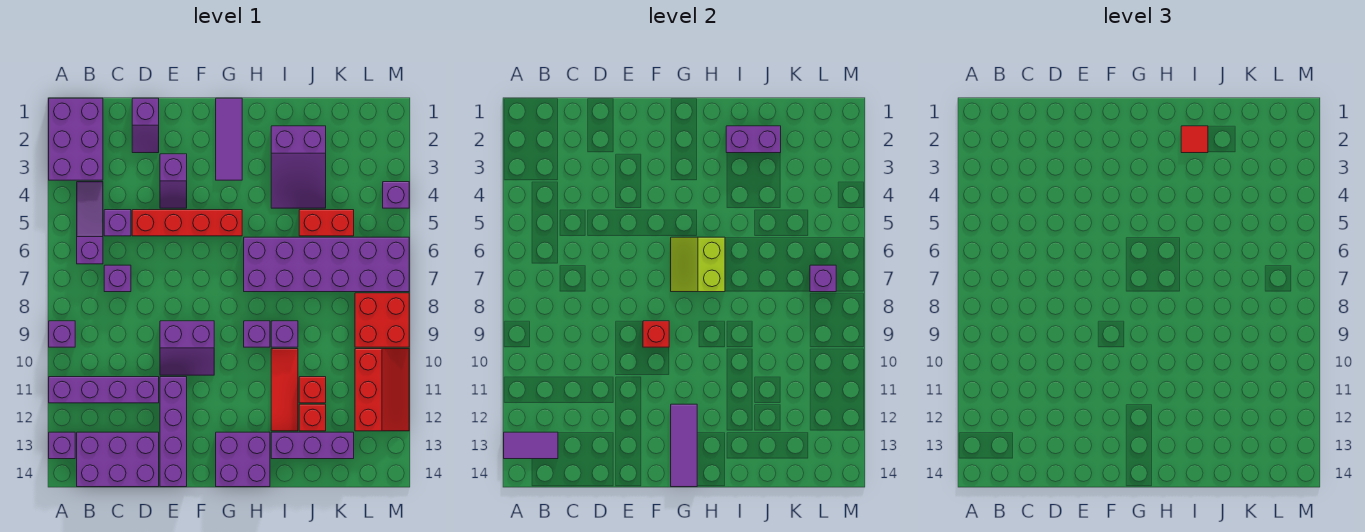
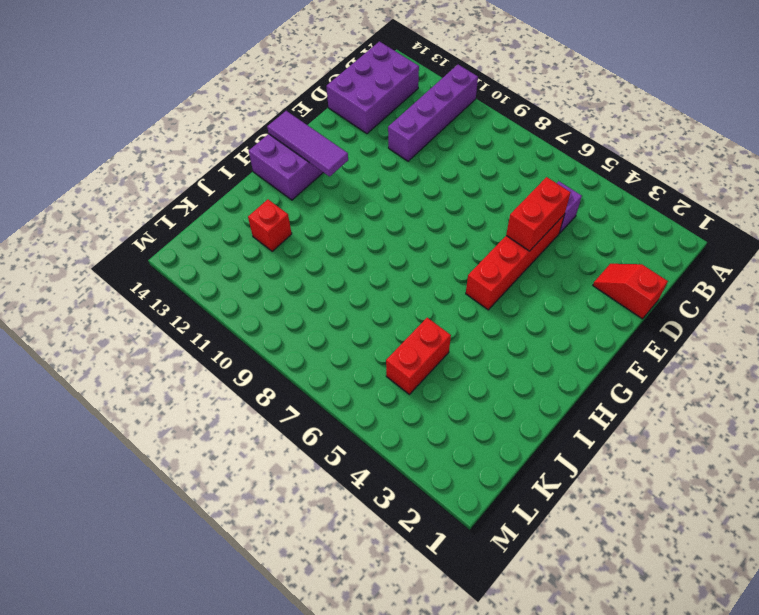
red slope D1:D2 level 1 top 1 -> purple slope D1:D2 level 1 top 1
red brick D5:E5 level 2 -> none
none -> purple brick A1:B3 level 1
none -> purple brick A9 level 1
none -> purple brick A13 level 1
none -> purple slope B4:B6 level 1 top 6

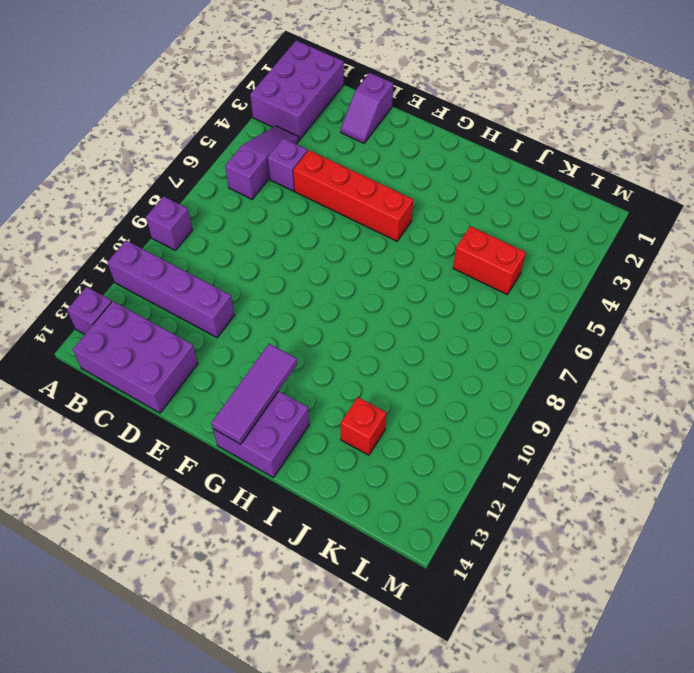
none -> purple brick C7 level 1
none -> purple slope E3:E4 level 1 top 3
none -> purple slope E9:F10 level 1 top 9
none -> purple brick E11:E14 level 1

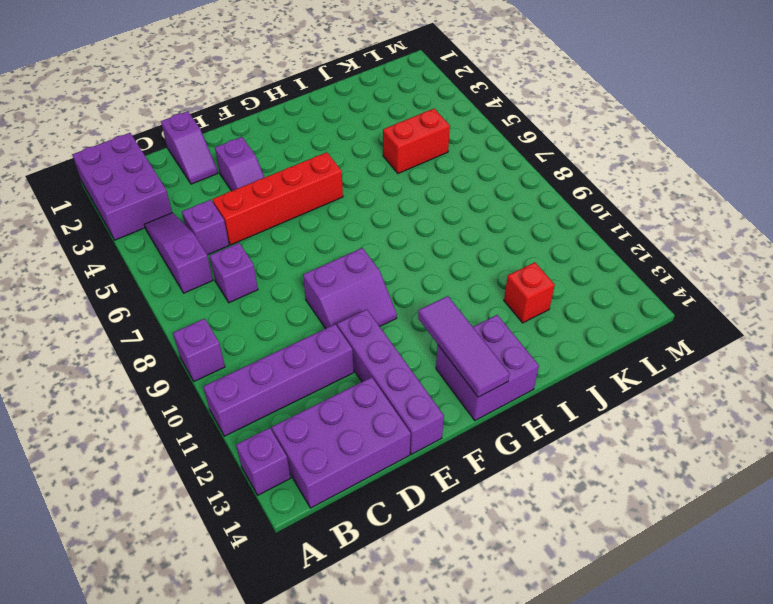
none -> purple tile G1:G3 level 1
none -> purple brick H6:M7 level 1
none -> purple brick H9 level 1
none -> purple slope I2:J4 level 1 top 2

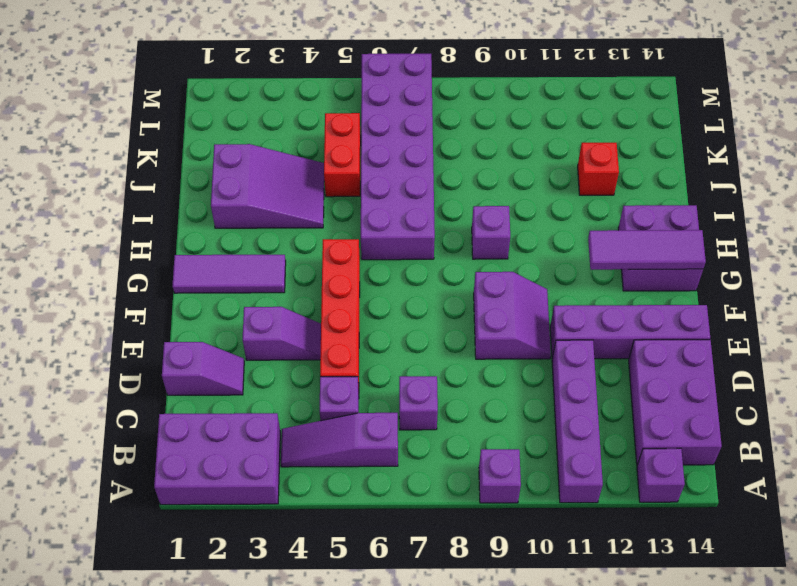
none -> purple brick I9 level 1
none -> red tile I10:I12 level 1
none -> purple brick I13:K13 level 1
none -> red brick J11 level 1

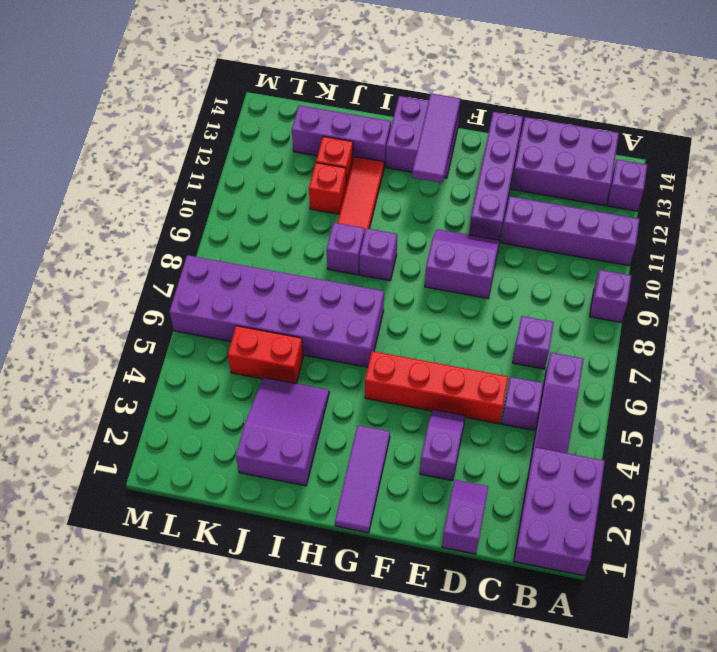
none -> red brick L8:M9 level 1
none -> red slope L10:M12 level 1 top L
none -> purple brick M4 level 1
none -> purple tile A13:B13 level 2

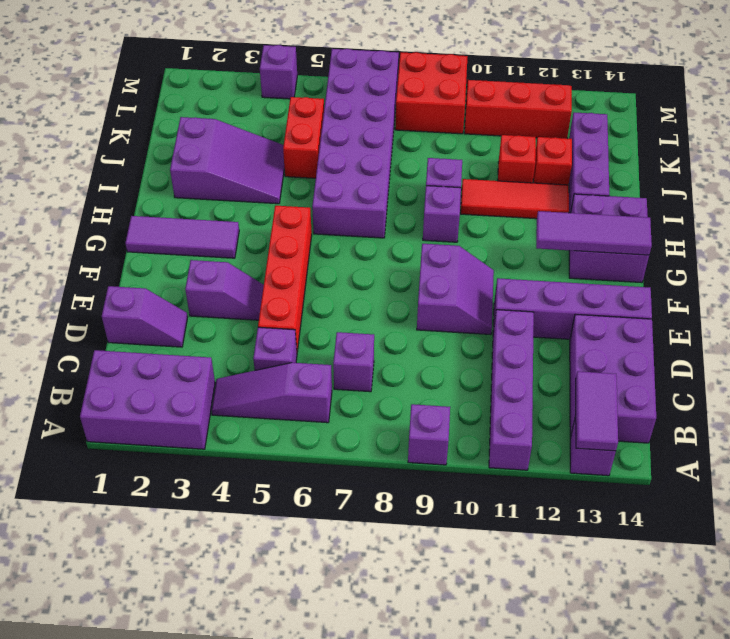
none -> red brick F9 level 2
none -> lime slope G6:H7 level 2 top H
none -> purple brick I2:J2 level 2
none -> purple brick L7 level 2

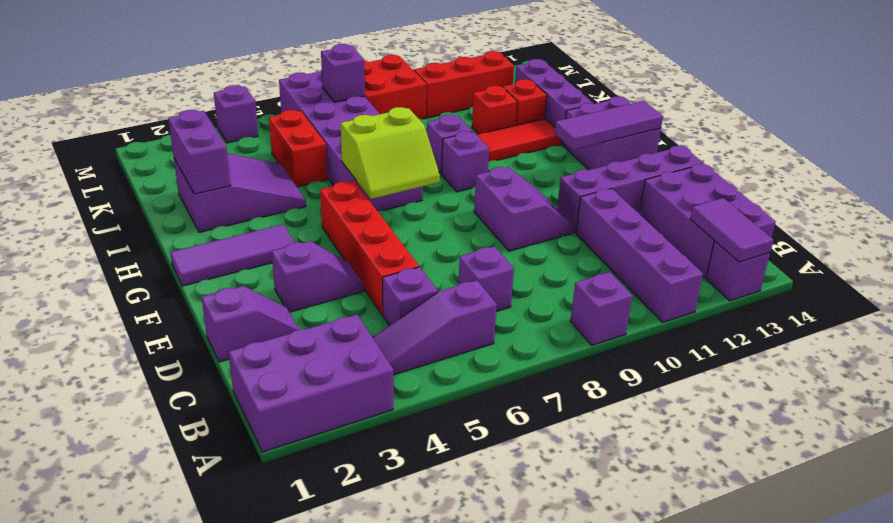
none -> red brick F9 level 2
none -> red tile I2 level 3

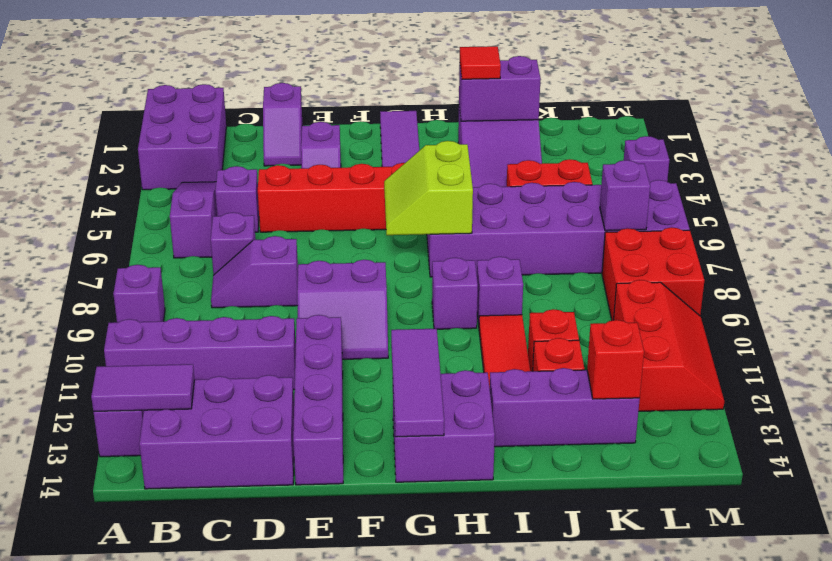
purple slope C8:D8 level 1 top D -> none
red brick K13 level 2 -> red brick F9 level 2

